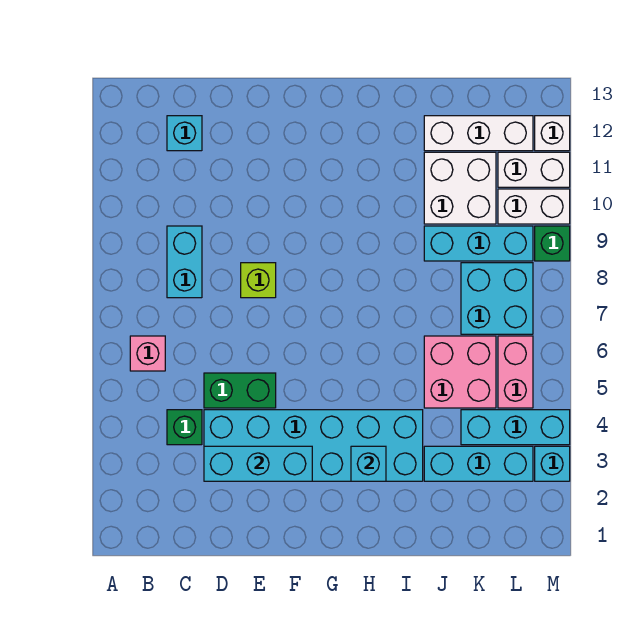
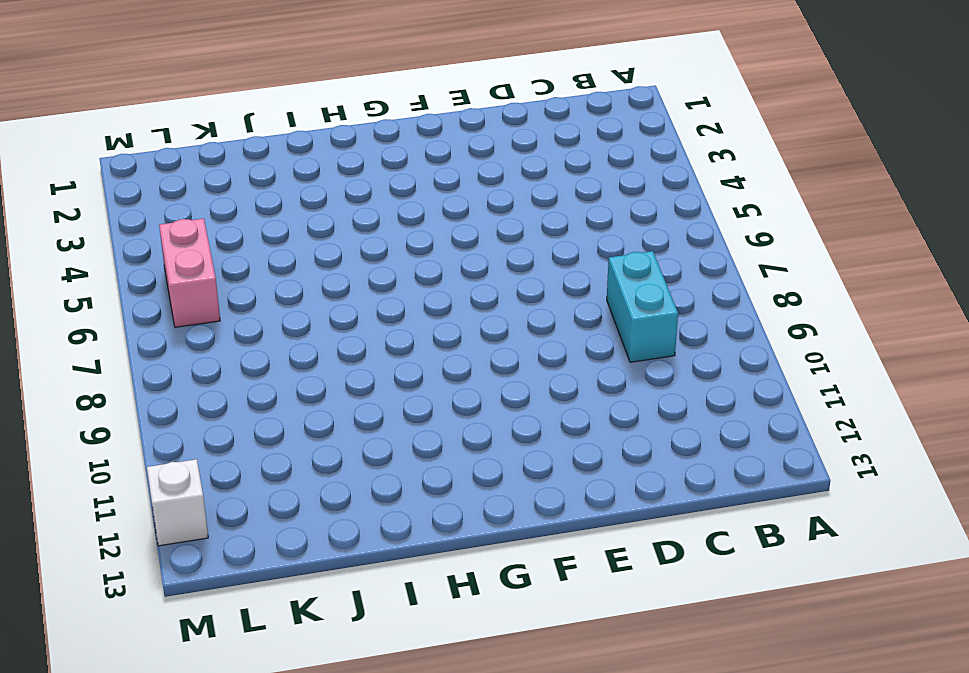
none -> pink brick B6 level 1
none -> green brick C4 level 1
none -> cyan brick C12 level 1

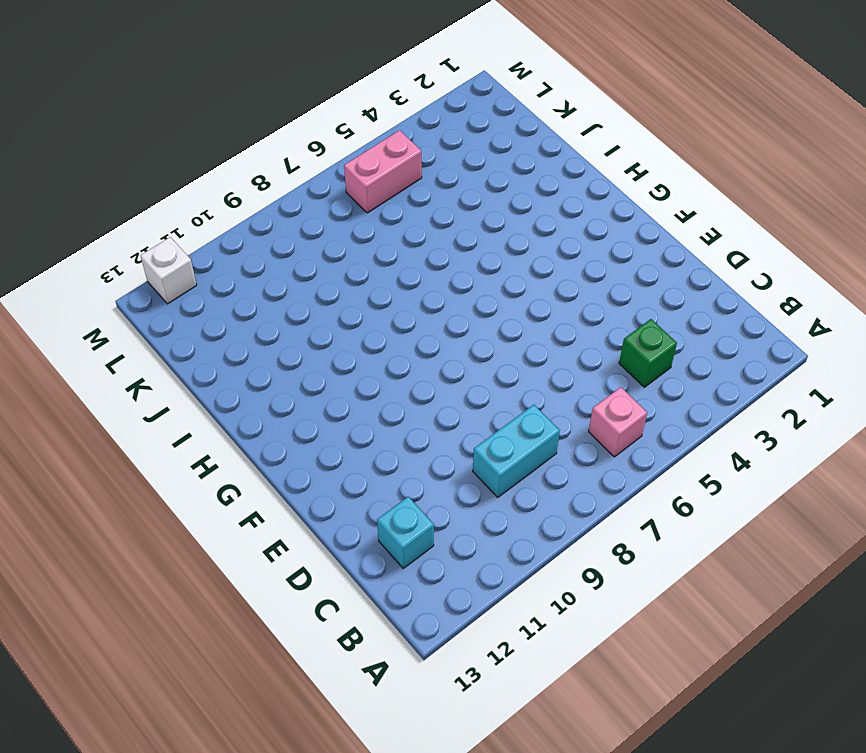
none -> cyan brick D3:I4 level 1
none -> green brick D5:E5 level 1
none -> lime brick E8 level 1

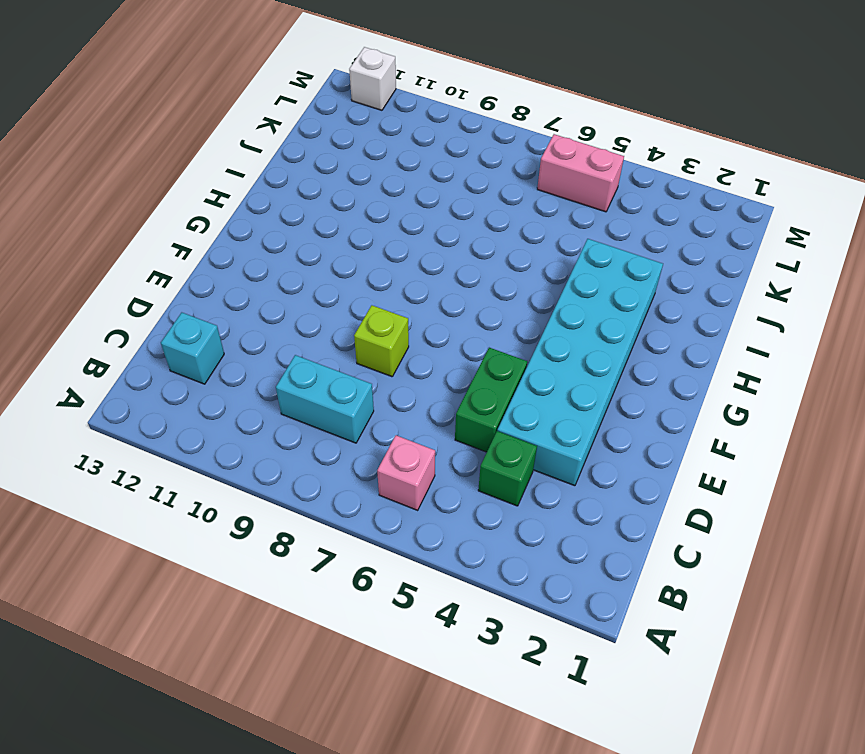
none -> cyan brick J3:L3 level 1
none -> pink brick J5:K6 level 1
none -> cyan brick J9:L9 level 1

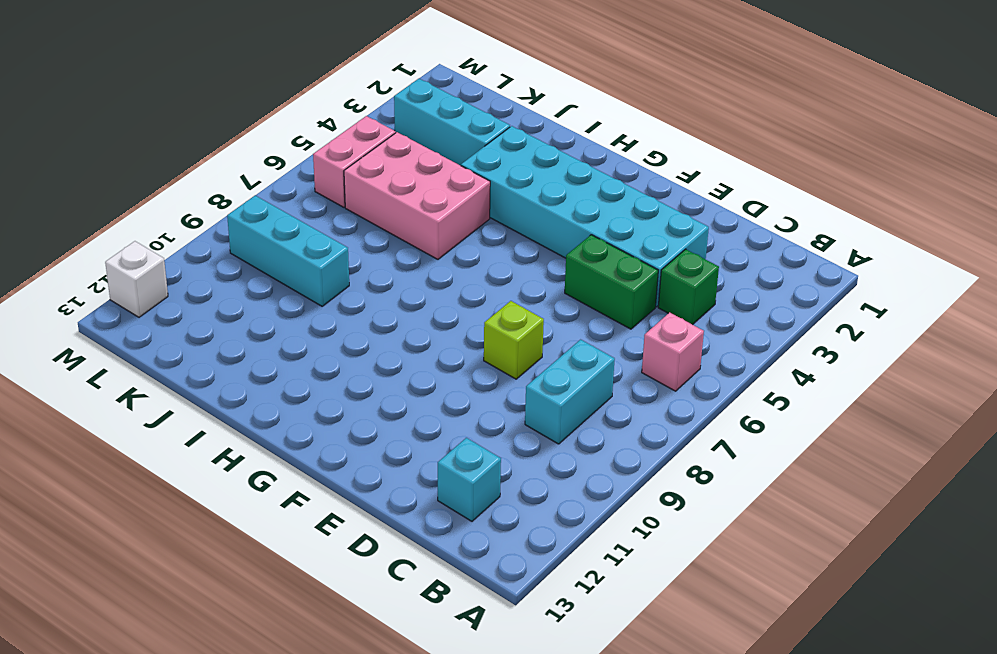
pink brick I5:K6 level 1 -> pink brick J5:K6 level 1
none -> white brick J10:K11 level 1
none -> white brick J12:L12 level 1
none -> cyan brick K4:M4 level 1

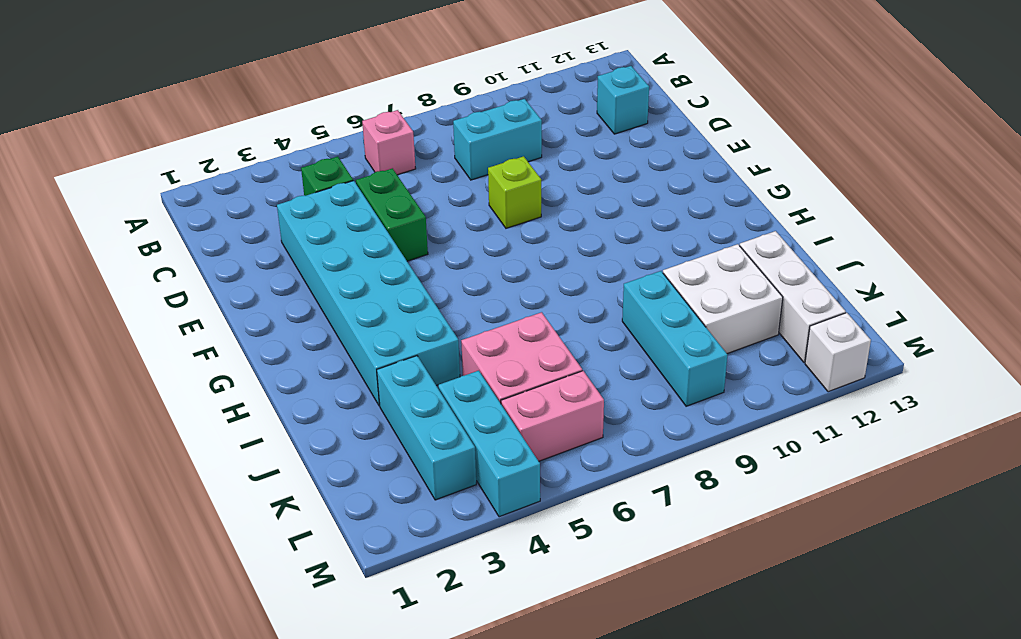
none -> cyan brick K7:L8 level 1
none -> white brick L10:M10 level 1
none -> white brick L11:M11 level 1

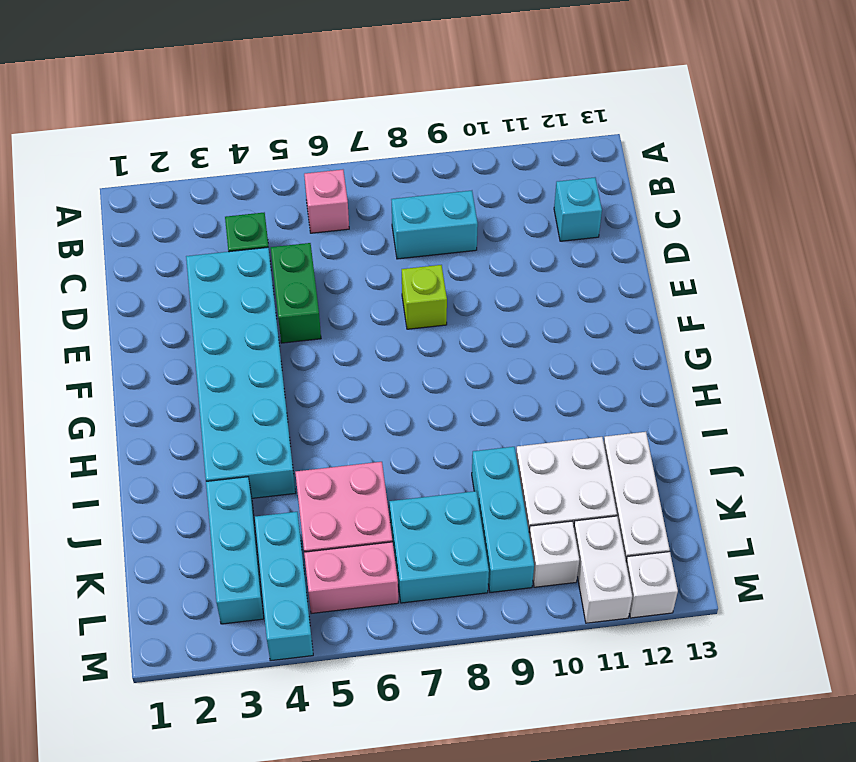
white brick L10 level 1 -> white brick L10:M10 level 1
none -> cyan brick M3 level 1
none -> green brick M9 level 1
none -> cyan brick D3:F3 level 2

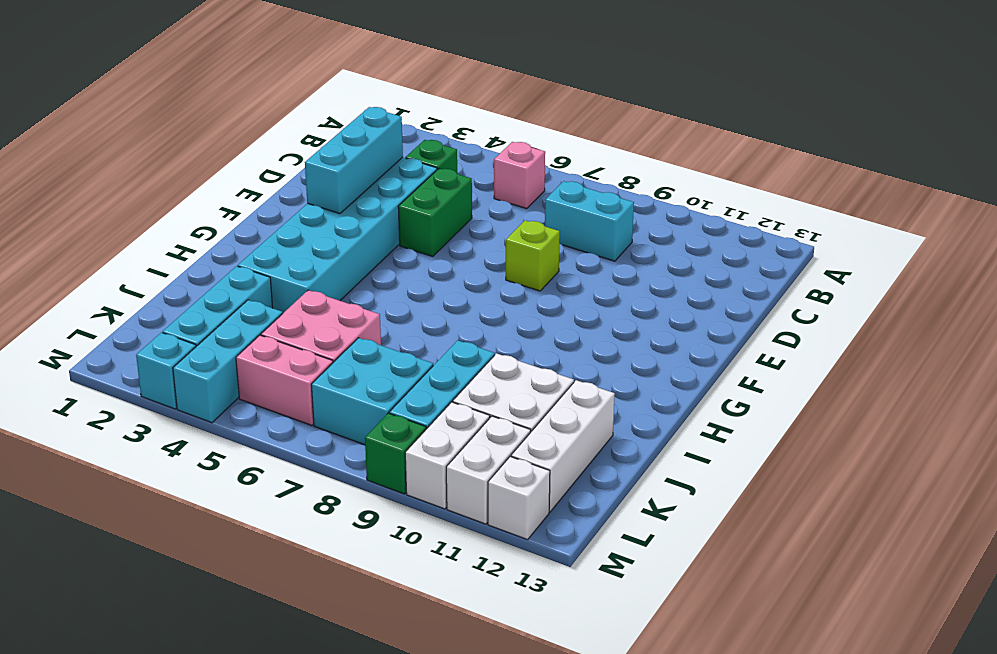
none -> cyan brick C12 level 1
none -> cyan brick H3 level 2

